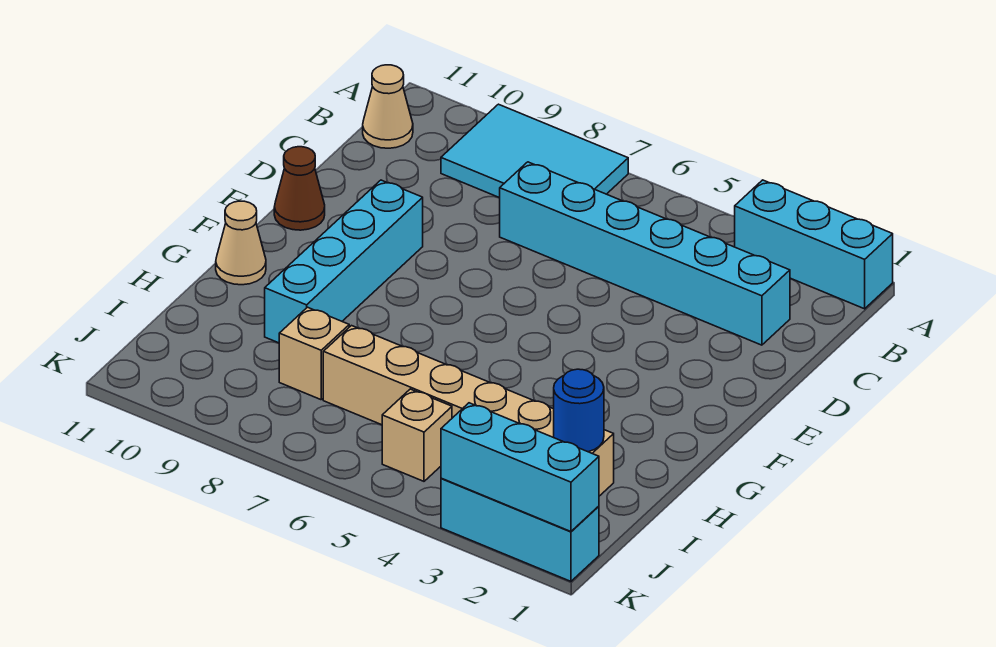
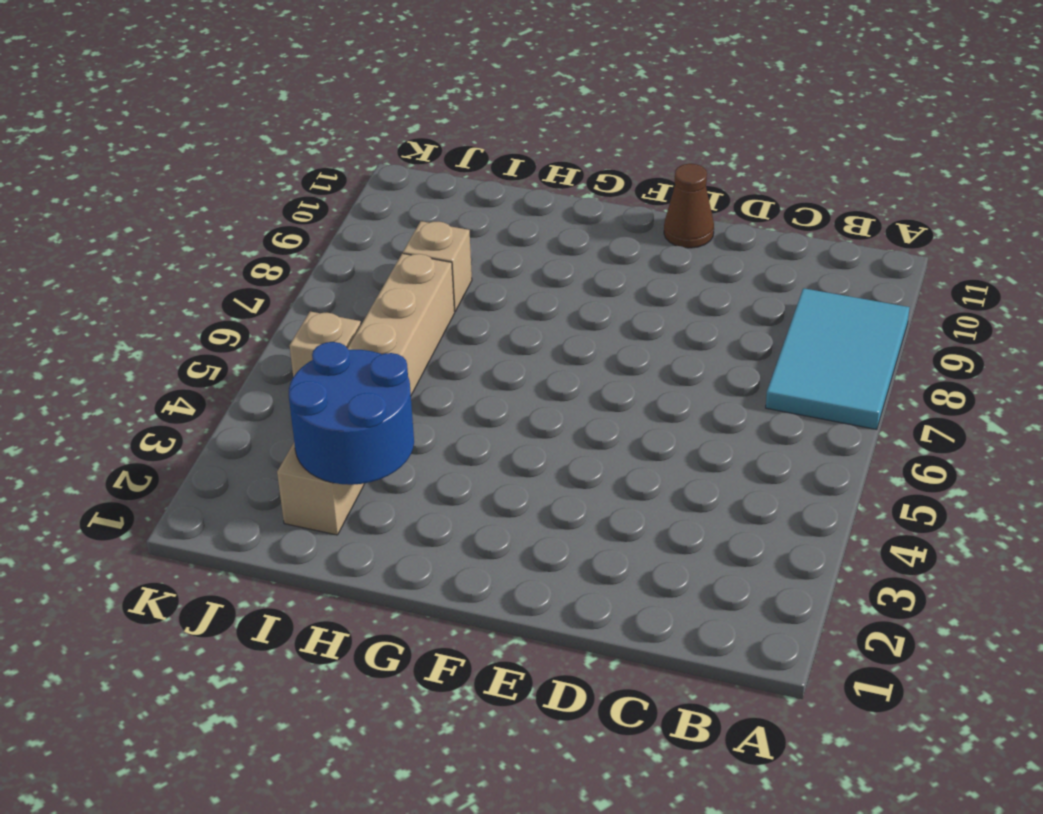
blue round brick H2:I3 level 2 -> blue round brick I2 level 2
none -> cyan brick A1:A3 level 1
none -> tan cone B11 level 1
none -> cyan brick C2:C7 level 1

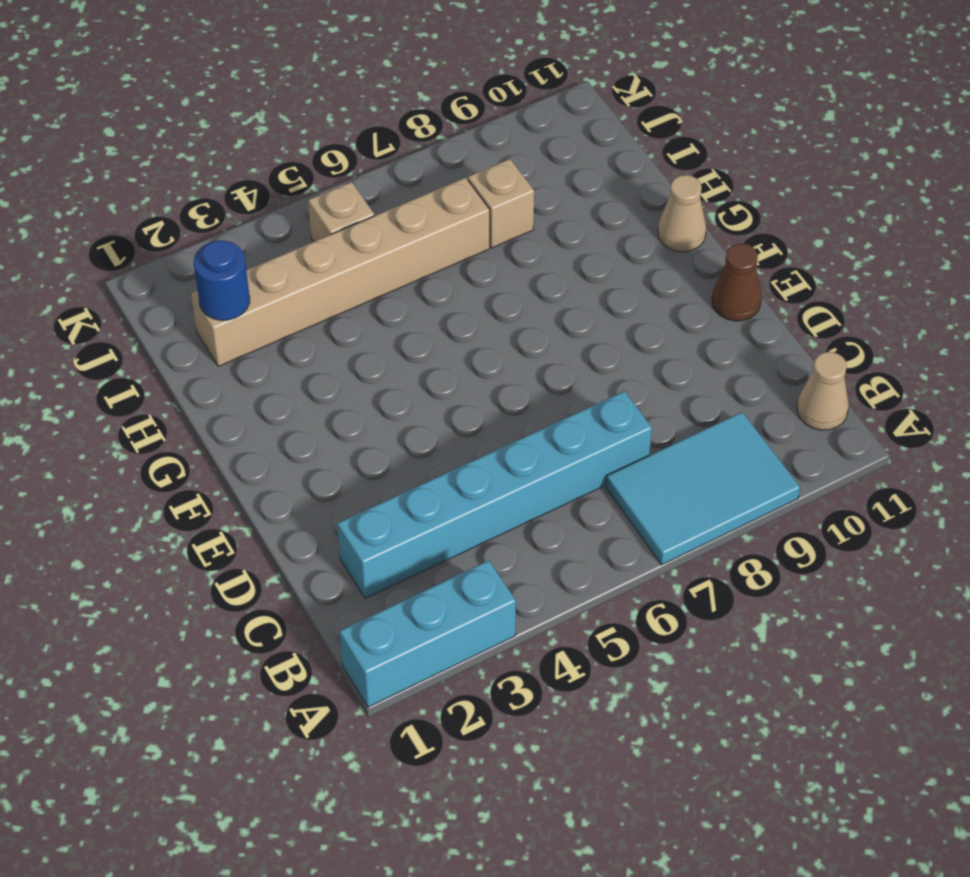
none -> cyan brick E9:H9 level 1
none -> cyan brick K1:K3 level 1
none -> cyan brick K1:K3 level 2

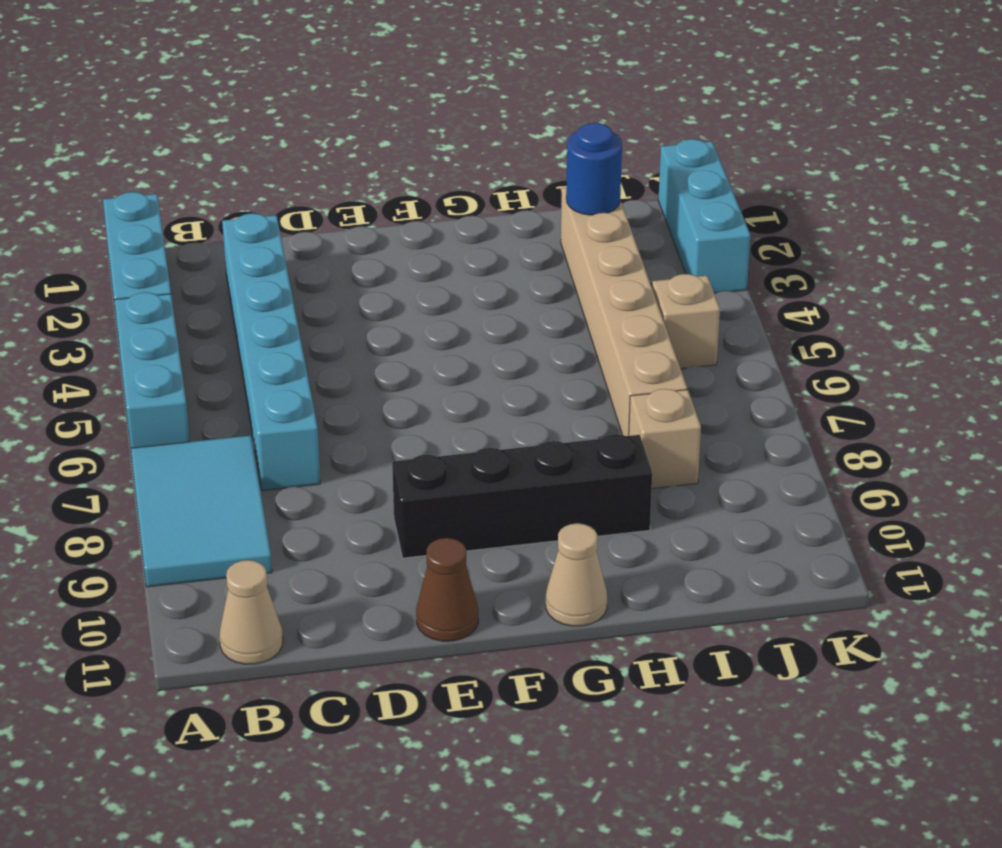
cyan brick A4:A6 level 1 -> cyan brick K1:K3 level 2
black brick E9:H9 level 1 -> cyan brick E9:H9 level 1

